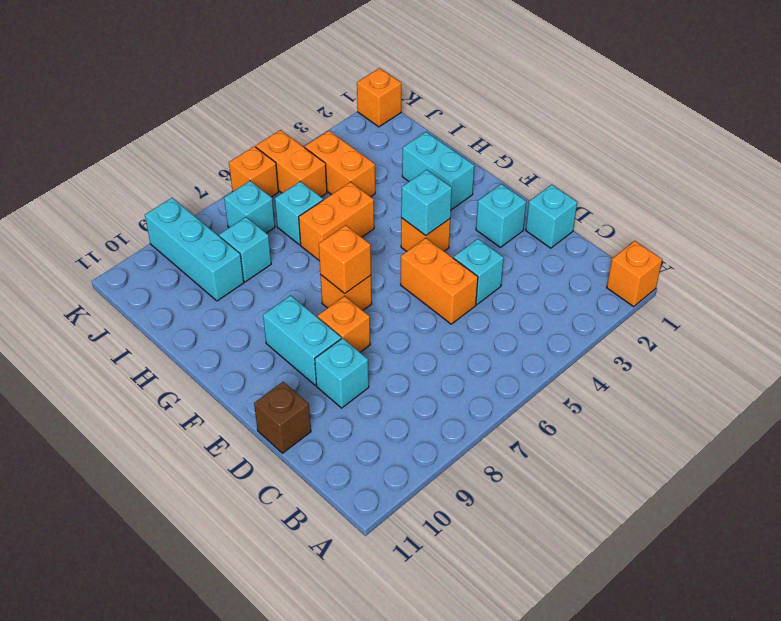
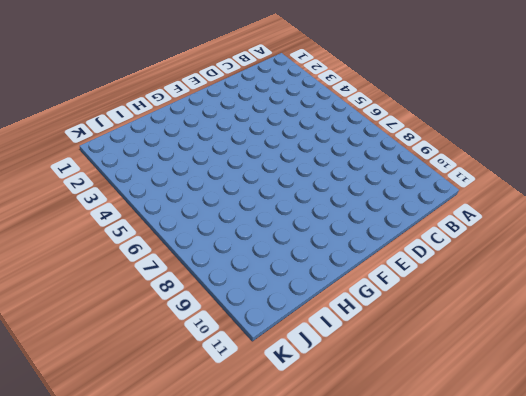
none -> orange brick A1 level 1
none -> cyan brick D1 level 1
none -> cyan brick D4 level 1

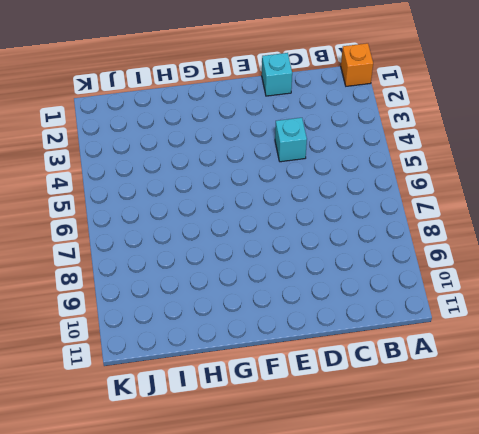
none -> orange brick D5:E5 level 1
none -> cyan brick D9 level 1
none -> brown brick D11 level 1

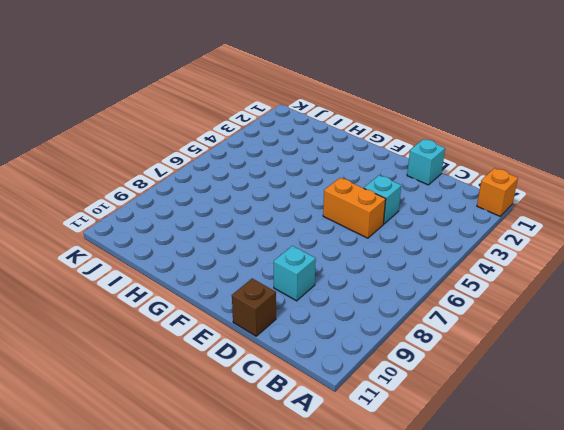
none -> cyan brick E2 level 1
none -> orange brick E8 level 1
none -> cyan brick E9:F9 level 1

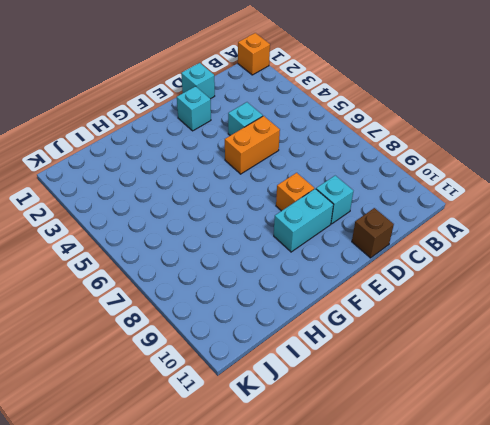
none -> orange brick F4 level 1
none -> orange brick F7 level 1
none -> cyan brick G2:H2 level 1

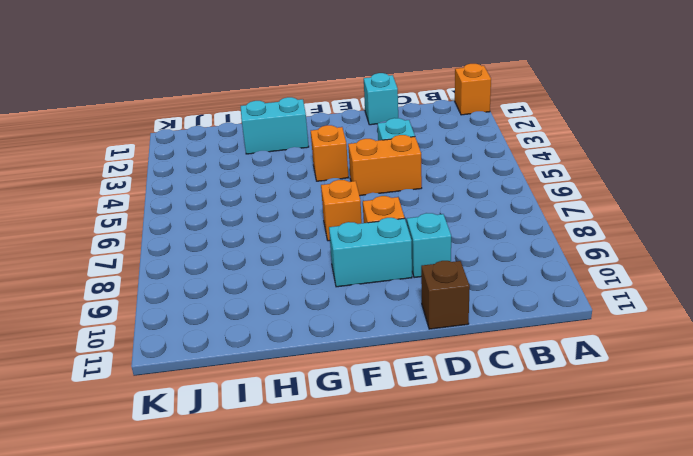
none -> cyan brick E2 level 1
none -> orange brick H5:H6 level 1
none -> orange brick I4:J4 level 1

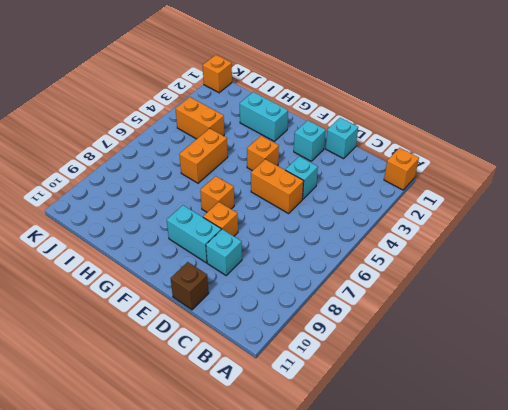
none -> cyan brick I6 level 1
none -> cyan brick I8 level 1
none -> cyan brick I9:K9 level 1

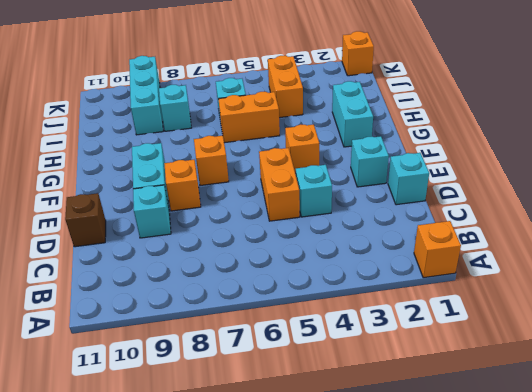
none -> orange brick J5:K5 level 1
none -> cyan brick J7 level 1
none -> orange brick K6 level 1

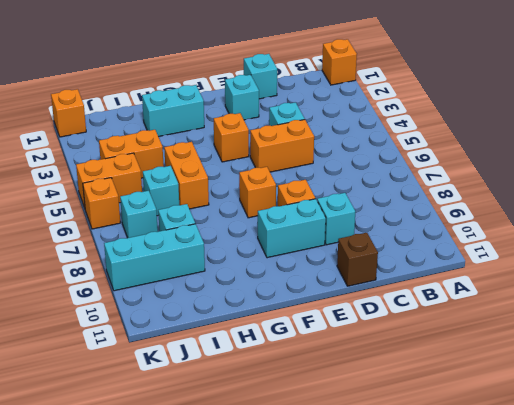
none -> cyan brick F4 level 2
none -> orange brick F7 level 2

